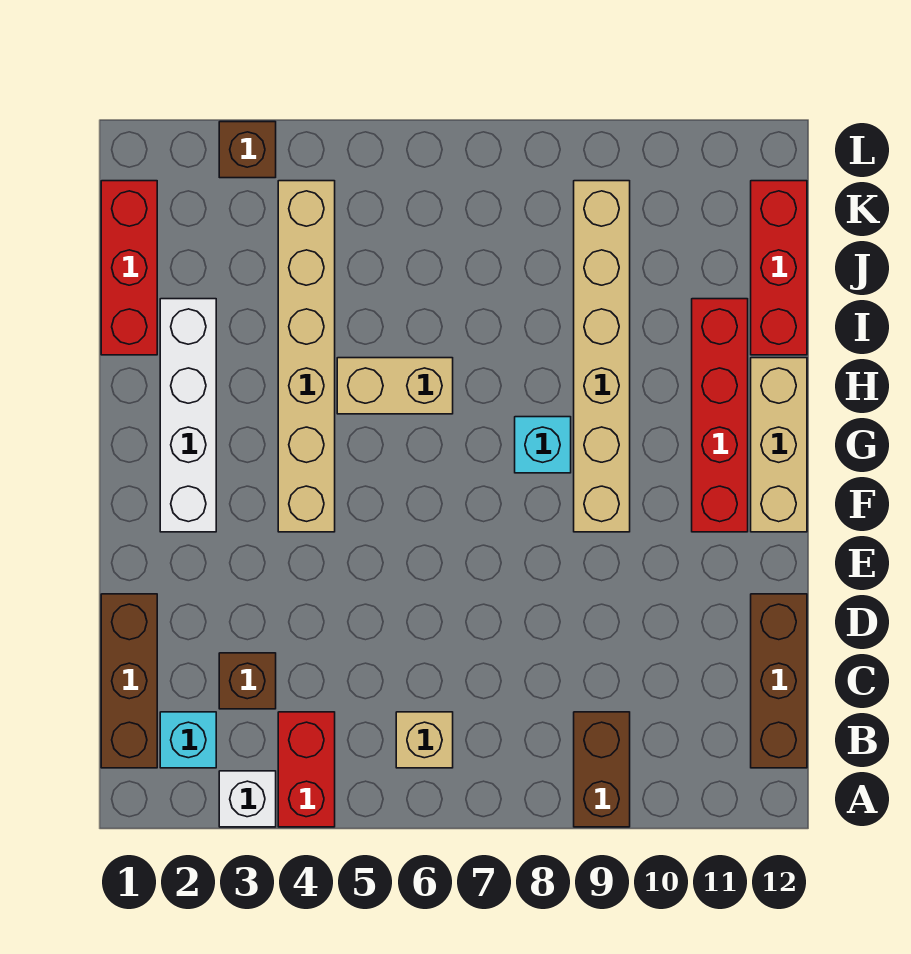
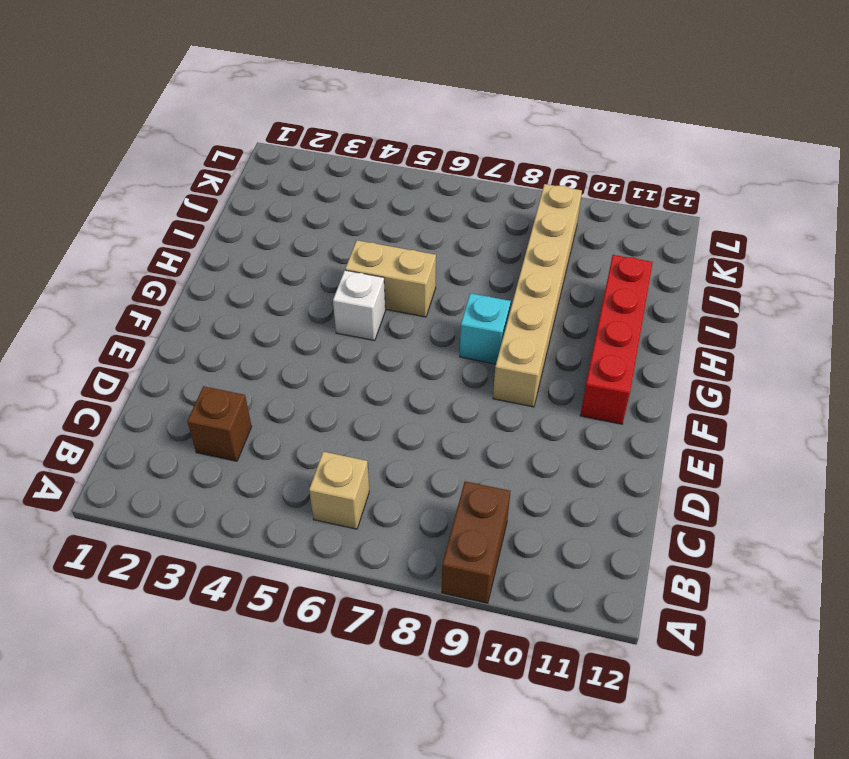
white brick G5 level 1 -> white brick A3 level 1
none -> red brick A4:B4 level 1
none -> brown brick B1:D1 level 1
none -> cyan brick B2 level 1

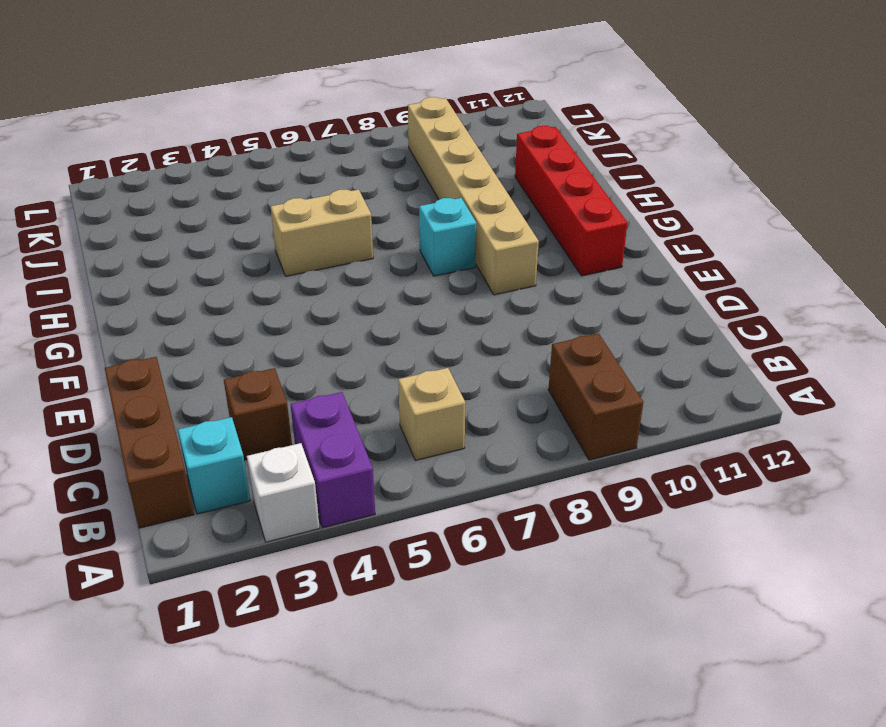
purple brick A4:B4 level 1 -> red brick A4:B4 level 1
none -> brown brick B12:D12 level 1
none -> white brick F2:I2 level 1
none -> tan brick F4:K4 level 1

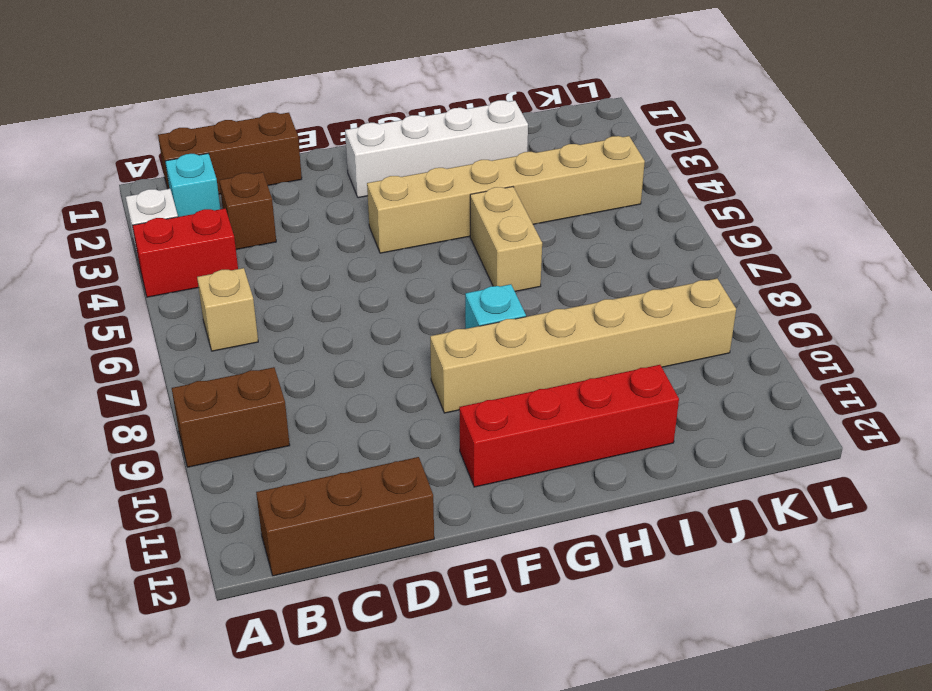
none -> tan brick F12:H12 level 1
none -> red brick I1:K1 level 1
none -> red brick I12:K12 level 1

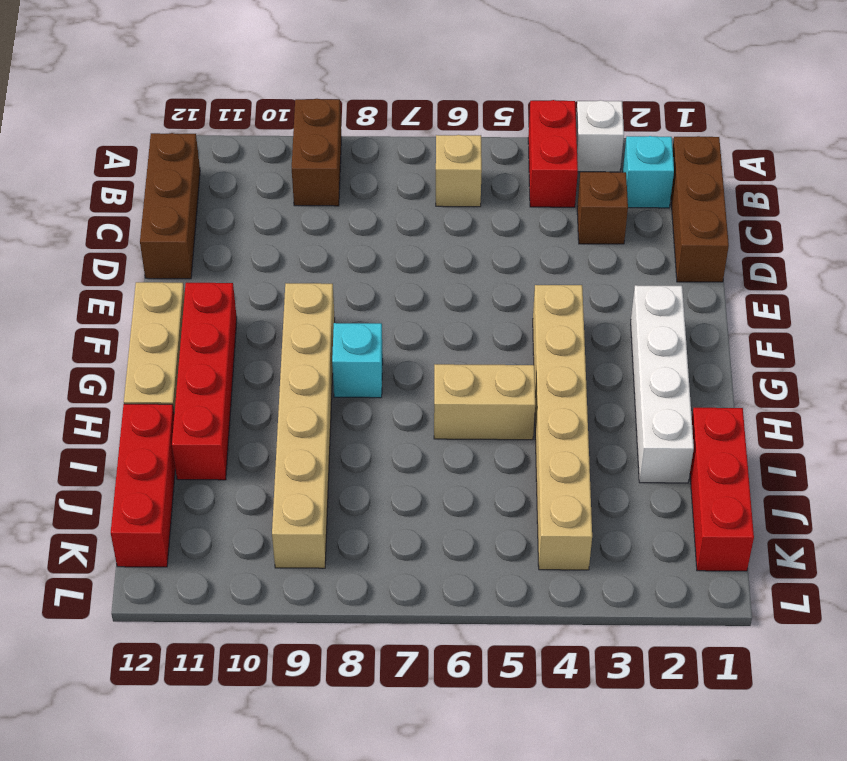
none -> brown brick L3 level 1

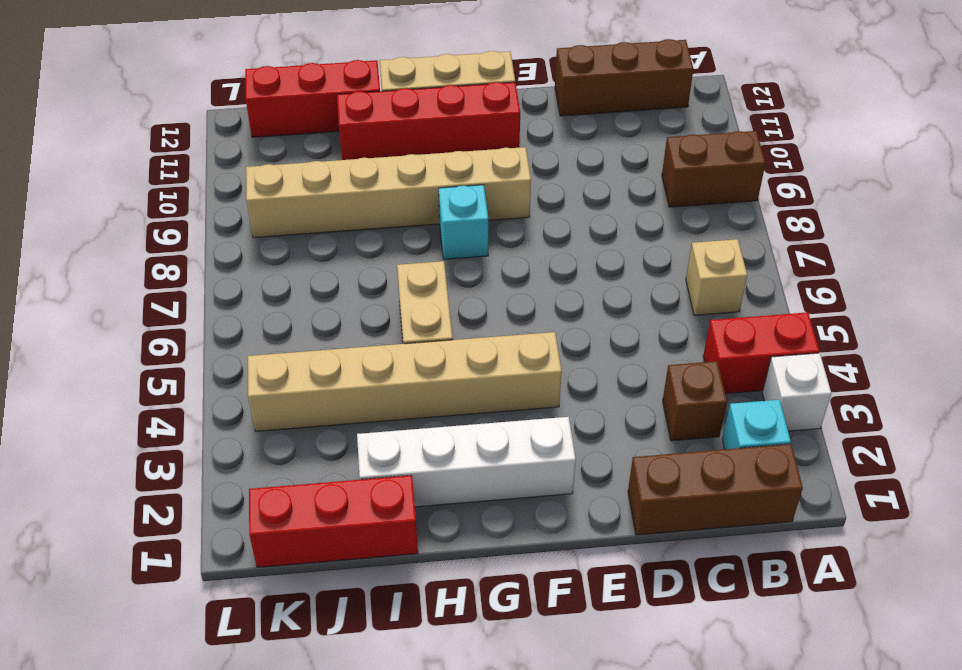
none -> brown brick L3 level 1

